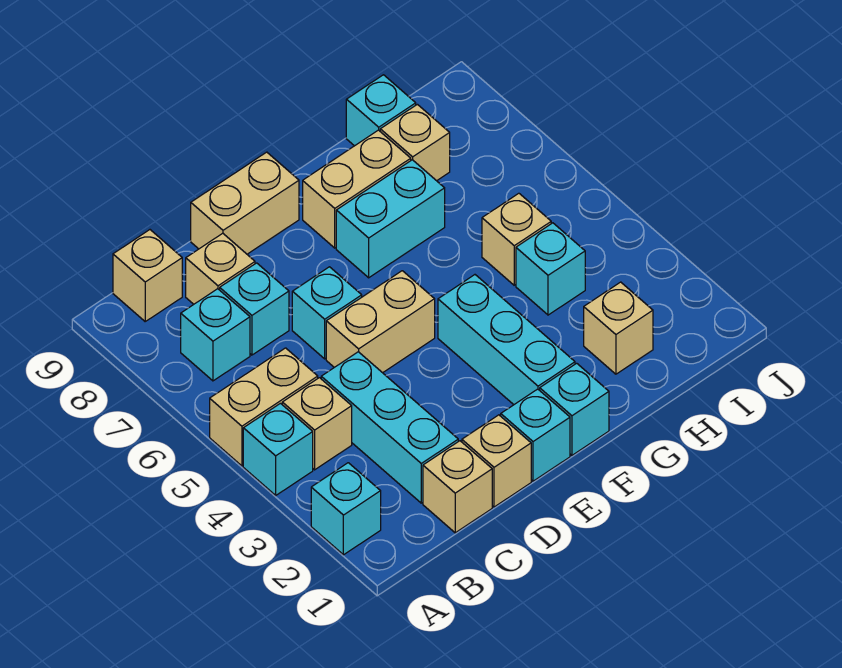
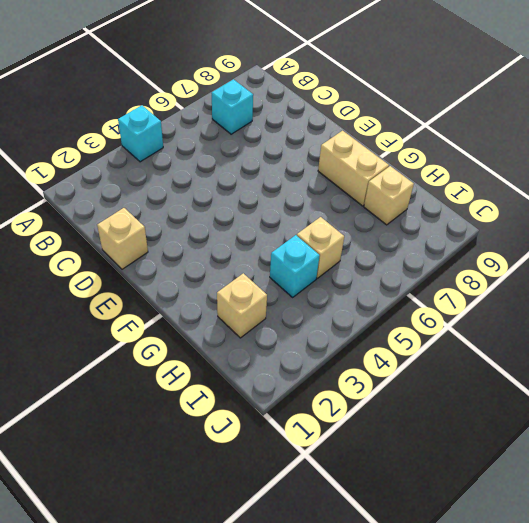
none -> cyan brick A2 level 1
none -> tan brick A5:B5 level 1
none -> tan brick B4 level 1

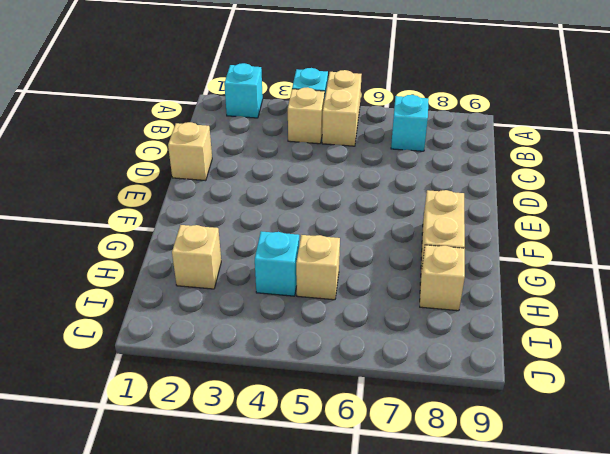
none -> tan brick B9 level 1
none -> tan brick C1 level 1
none -> cyan brick C2:C4 level 1

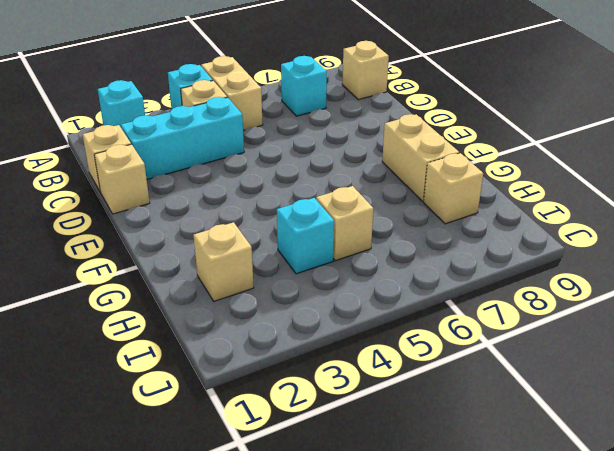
none -> cyan brick C7 level 1
none -> tan brick C8 level 1
none -> tan brick D5:E5 level 1

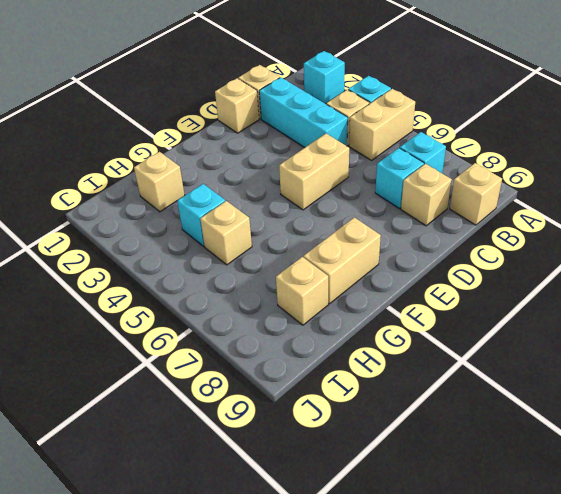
none -> cyan brick D6 level 1
none -> tan brick D9:E9 level 1
none -> cyan brick E1 level 1

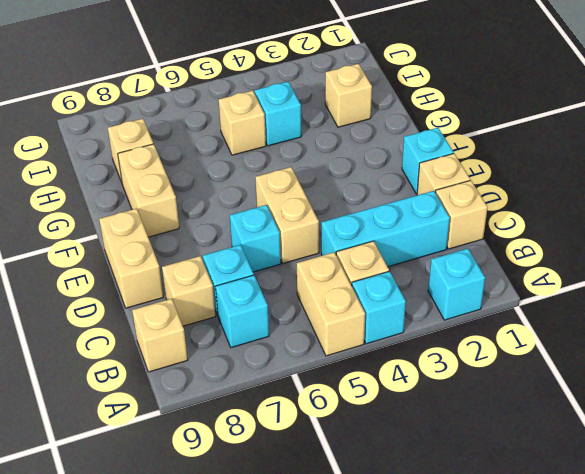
none -> cyan brick F1 level 1
none -> cyan brick F2:F4 level 1
none -> cyan brick F7:G7 level 1

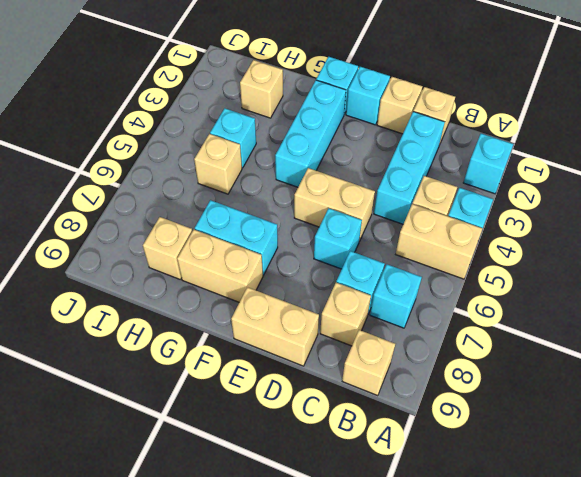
none -> cyan brick H9 level 1

